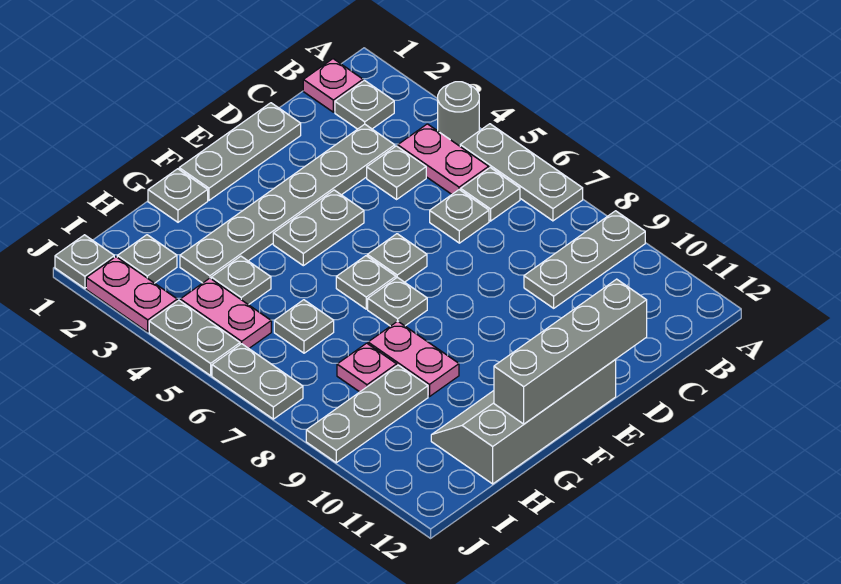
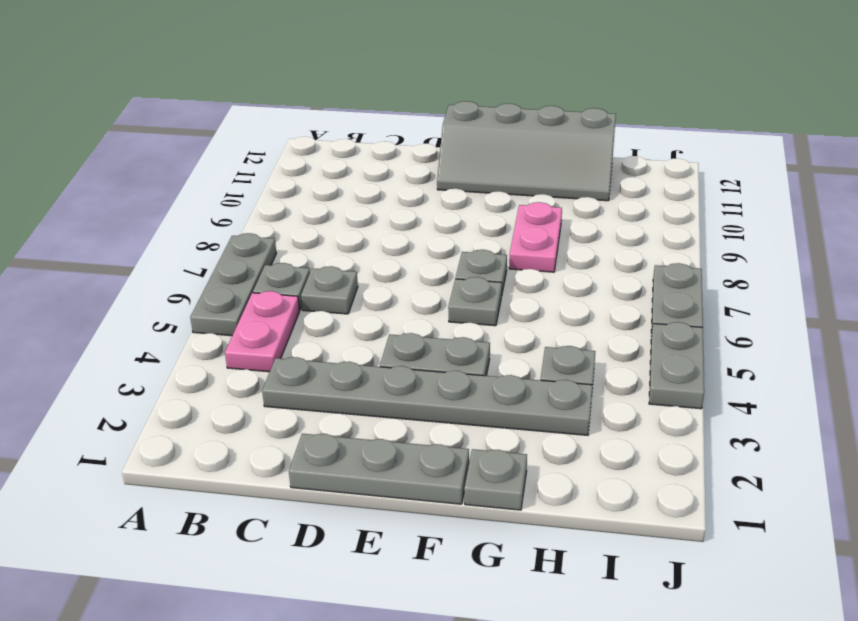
none -> grey round brick A4 level 1
none -> grey plate A9:C9 level 1
none -> pink plate B1 level 1

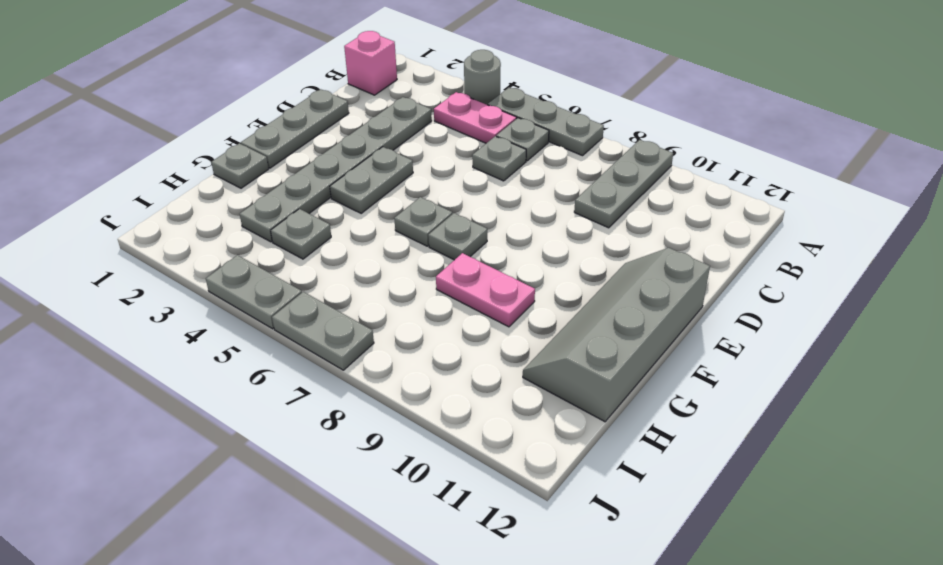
pink brick B1 level 1 -> pink plate B1 level 1
none -> grey plate B2 level 1
none -> grey plate C4 level 1
none -> grey plate E6 level 1

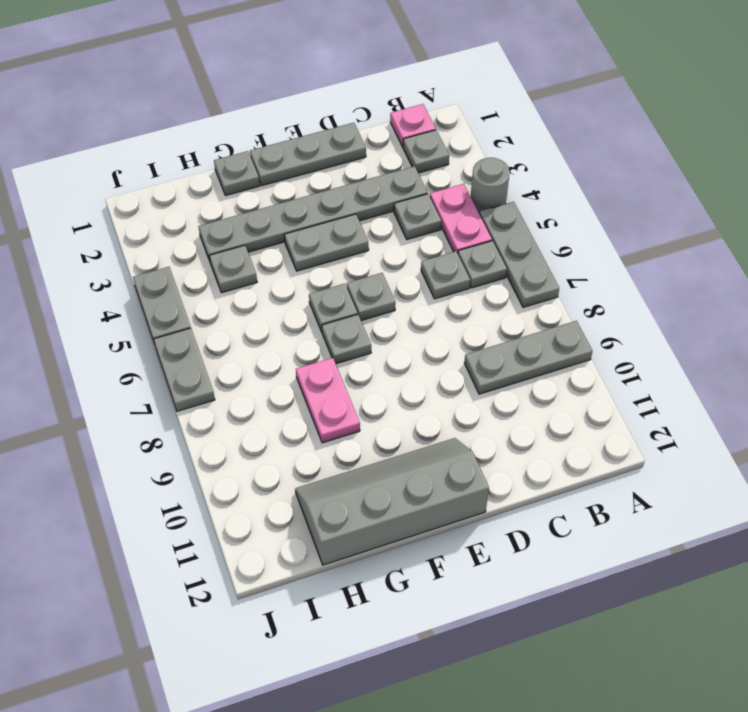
none -> grey plate H6 level 1
none -> pink plate H8 level 1
none -> grey plate H9:J9 level 1

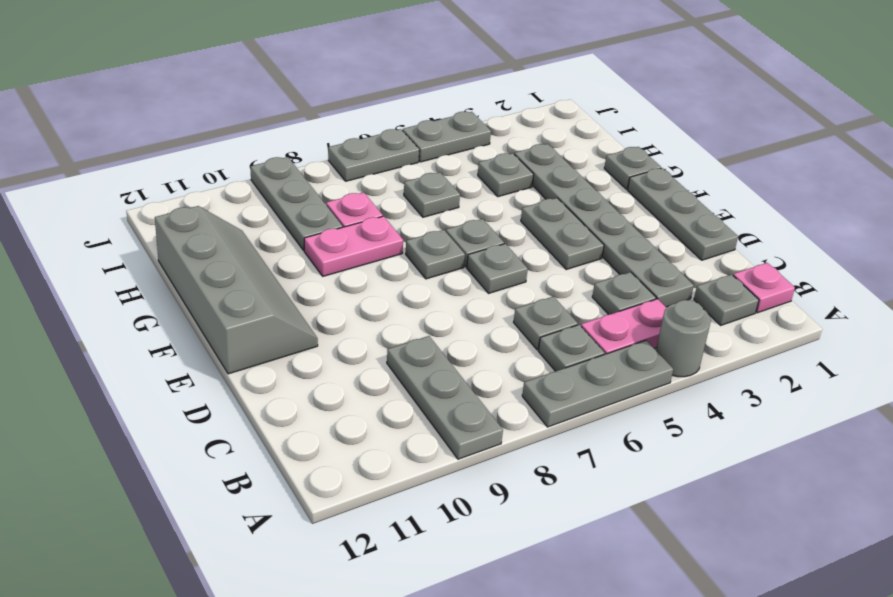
none -> grey plate I2 level 1
none -> pink plate I4:I5 level 1
none -> grey plate J1 level 1

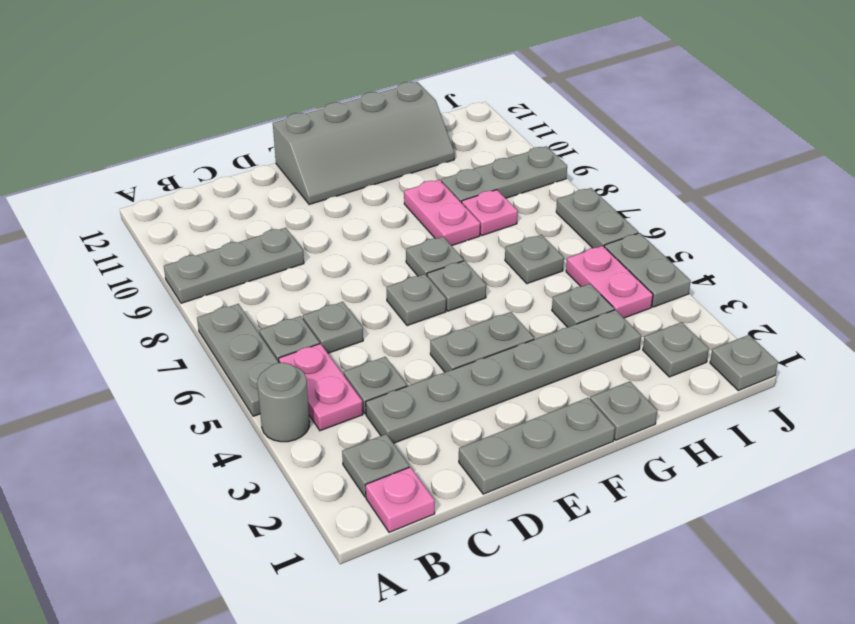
none -> pink plate J2:J3 level 1
none -> grey brick D12:G12 level 2

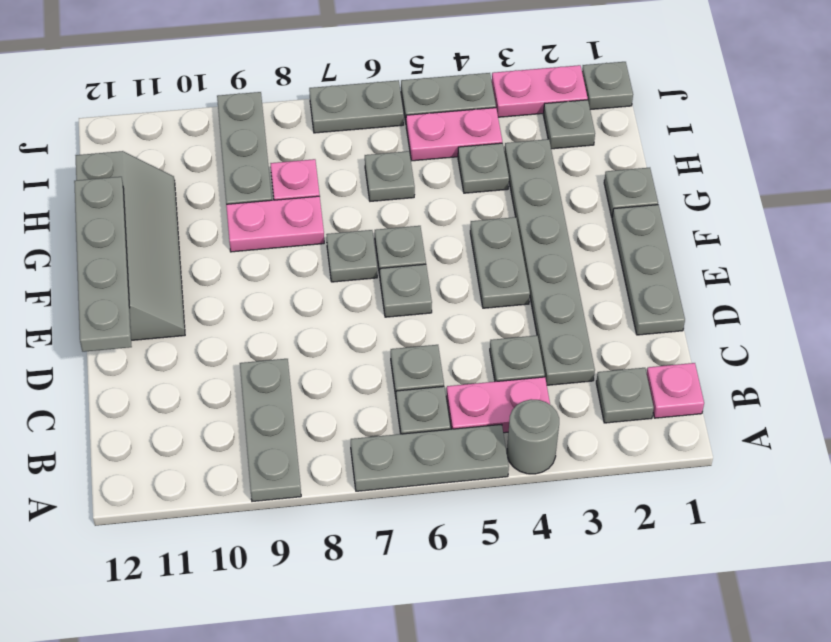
grey plate D12:G12 level 2 -> grey brick D12:G12 level 2

